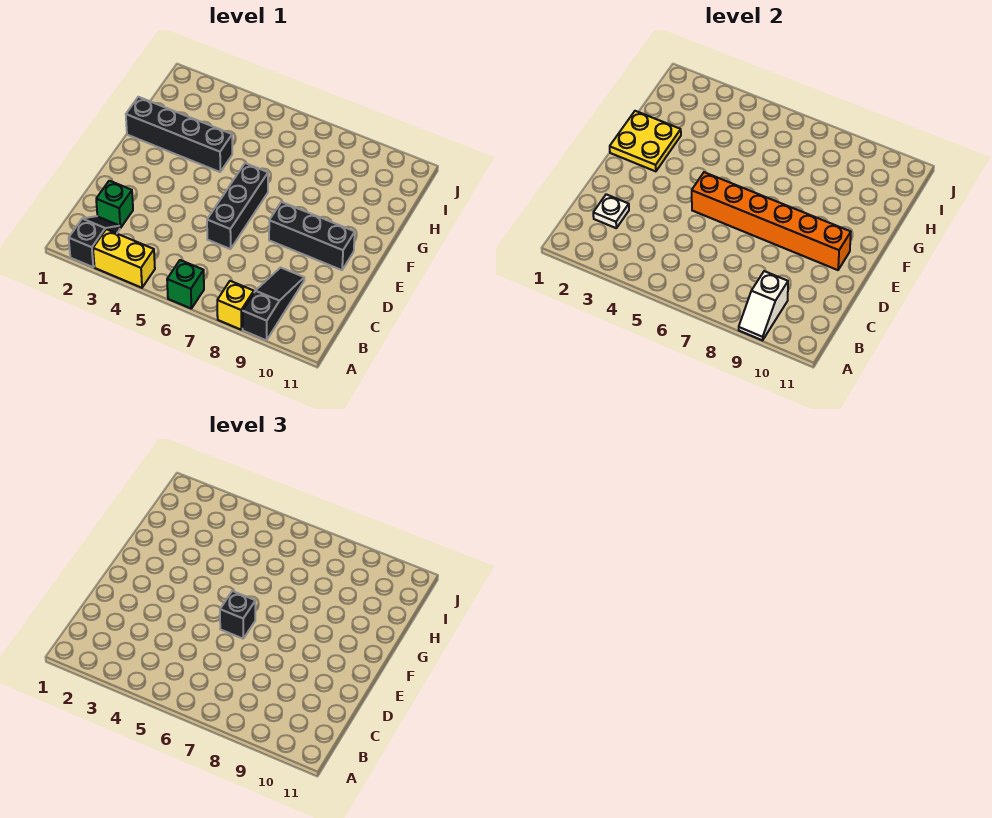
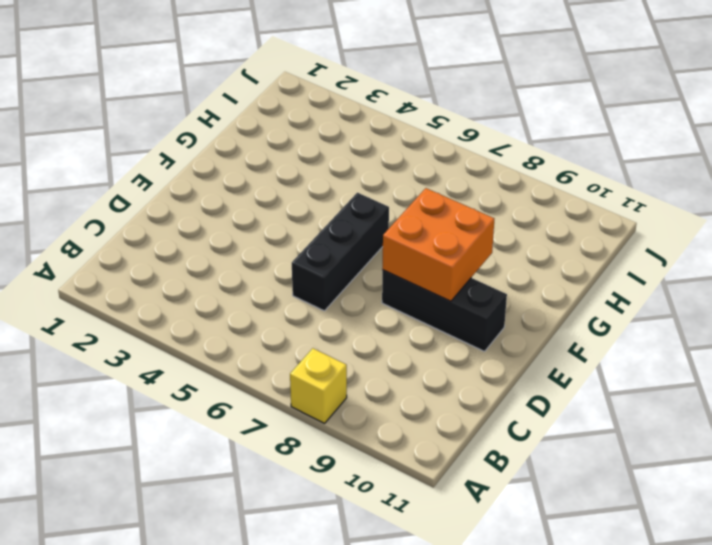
orange brick E8:F9 level 2 -> orange brick E5:E10 level 2
none -> black slope A2:B2 level 1 top A
none -> yellow brick A3:A4 level 1
none -> green brick A6 level 1

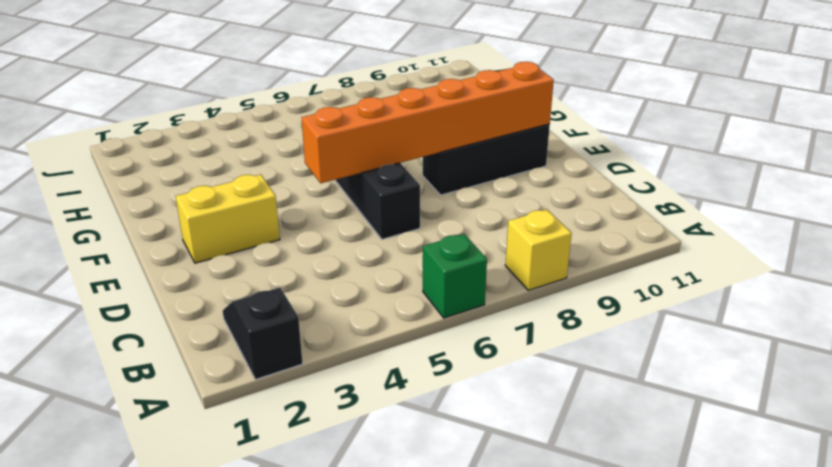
yellow brick E2:E3 level 1 -> yellow brick A3:A4 level 1
none -> black slope A9:C9 level 1 top A
none -> green brick C2 level 1
none -> black brick G1:G4 level 1

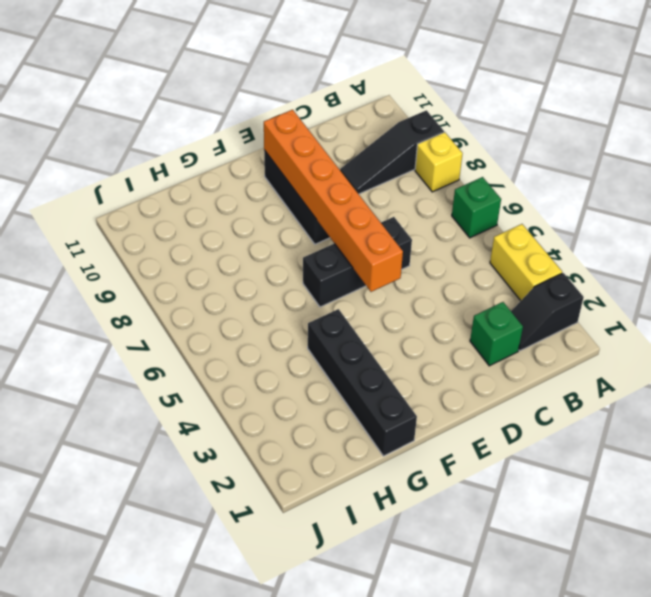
none -> white slope A9:B9 level 2 top B
none -> white plate C2 level 2
none -> yellow plate F1:G2 level 2

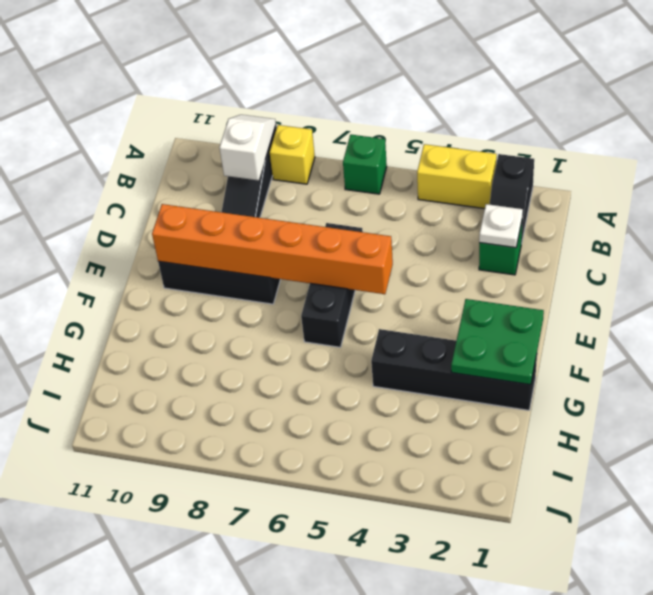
green plate F1:G2 level 2 -> yellow plate F1:G2 level 2
none -> black brick E6 level 3

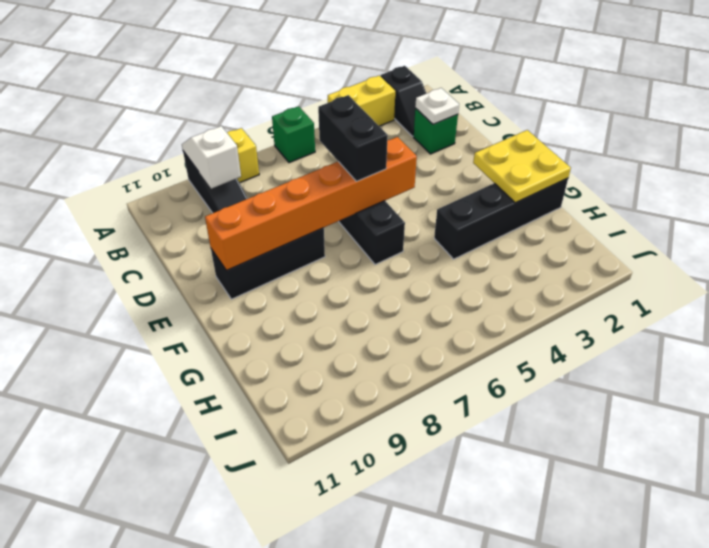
black brick D6:E6 level 3 -> black brick E6 level 3

